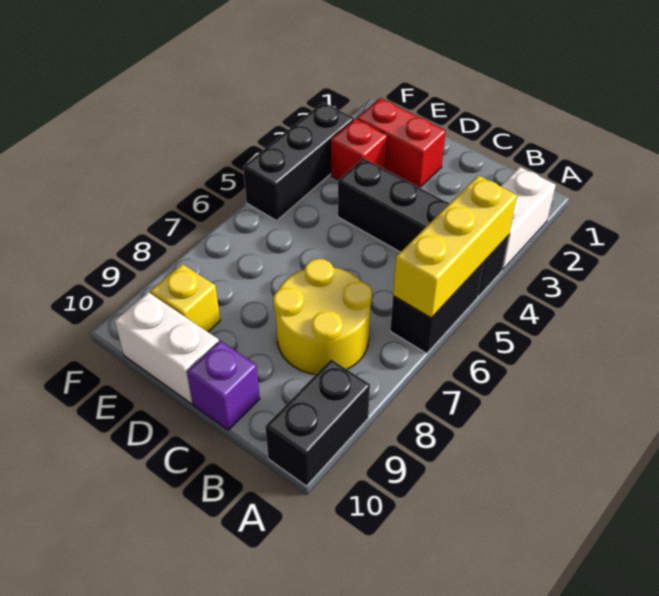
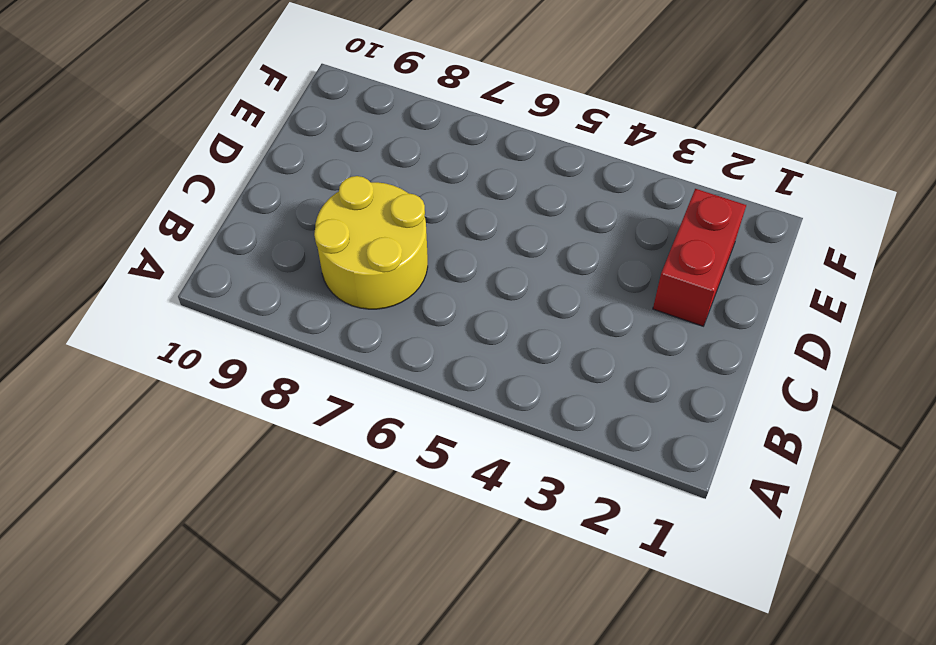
none -> white brick A2:A3 level 1
none -> black brick A4:D4 level 1
none -> black brick A5:A6 level 1

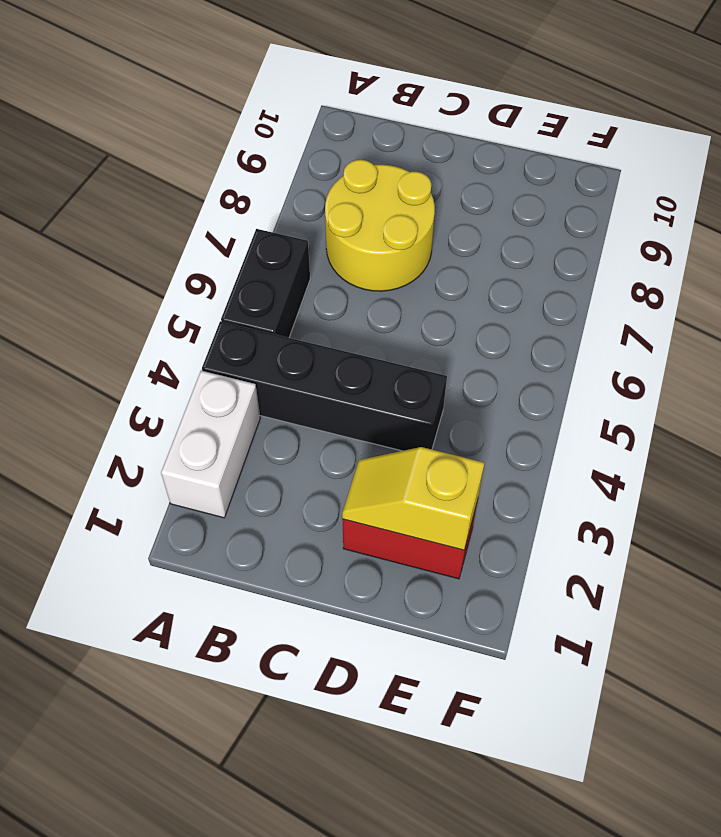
yellow slope D2:E2 level 2 top E -> none
none -> black brick A9:A10 level 1
none -> purple brick C10 level 1
none -> white brick D10:E10 level 1

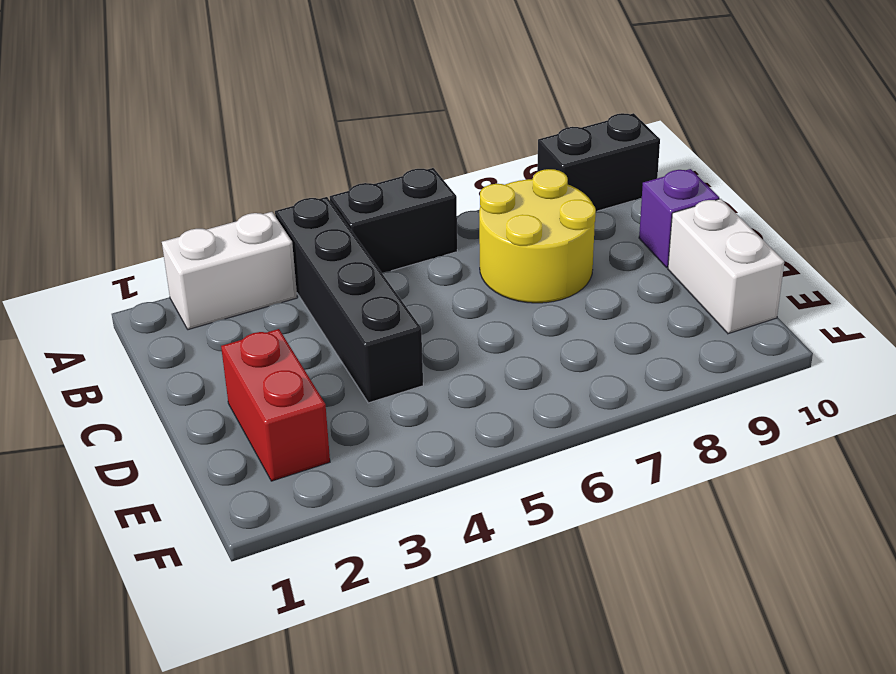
none -> red brick E3 level 1
none -> yellow brick E9 level 1
none -> black brick F3:F5 level 1

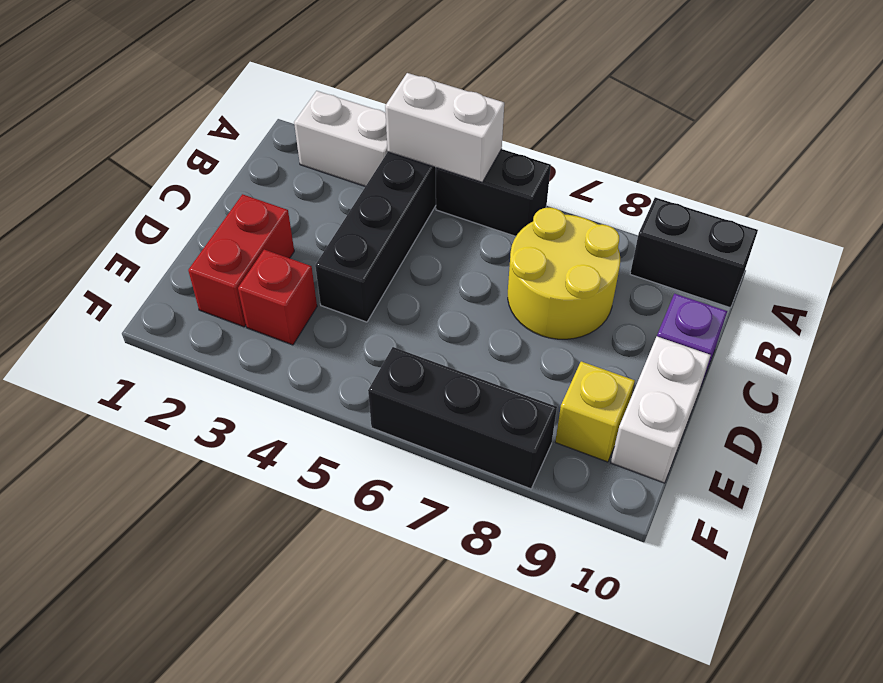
white brick A4:A5 level 2 -> yellow brick A4:A6 level 2
black brick F6:F8 level 1 -> black brick F3:F5 level 1

